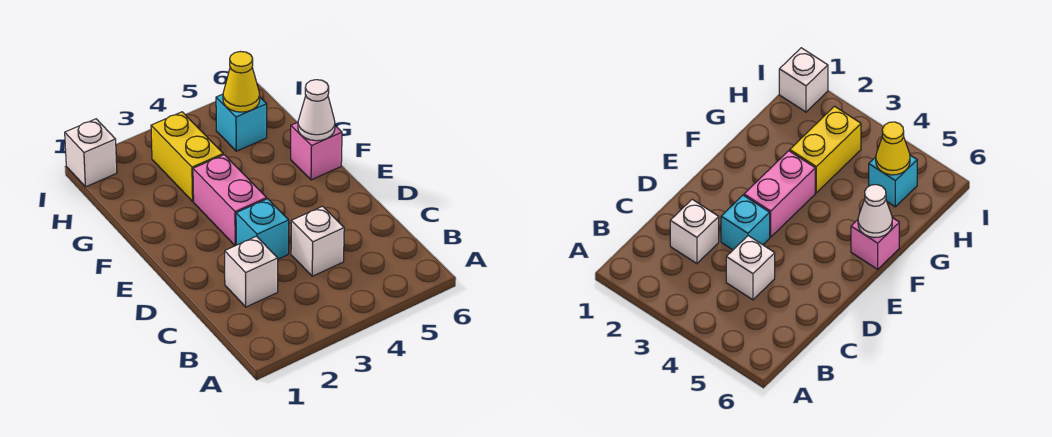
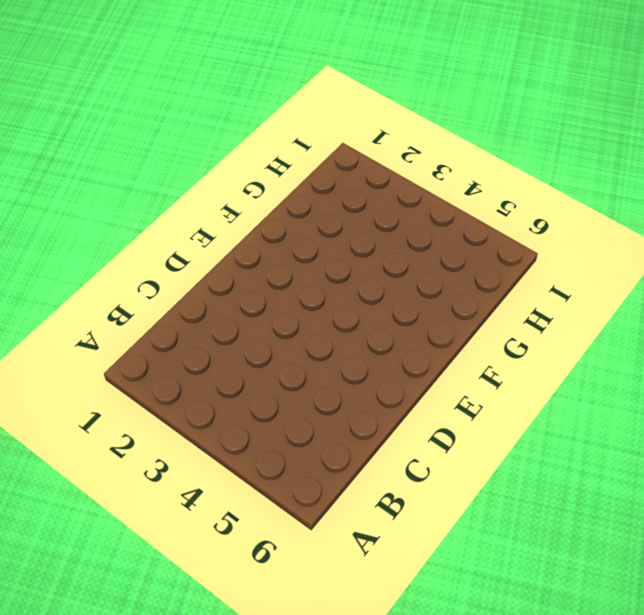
none -> white brick C2 level 1
none -> white brick C4 level 1

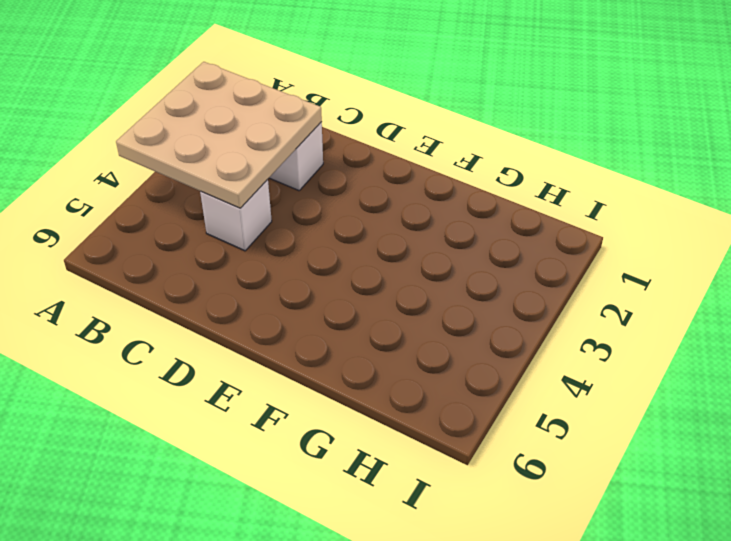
tan plate A2:C4 level 2 -> none
none -> cyan brick D3 level 1
none -> pink brick E3:F3 level 1

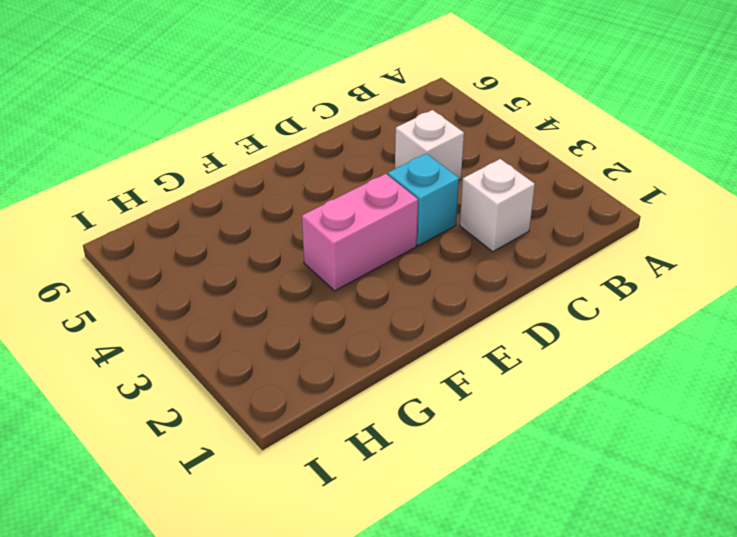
none -> pink brick F6 level 1
none -> yellow brick G3:H3 level 1

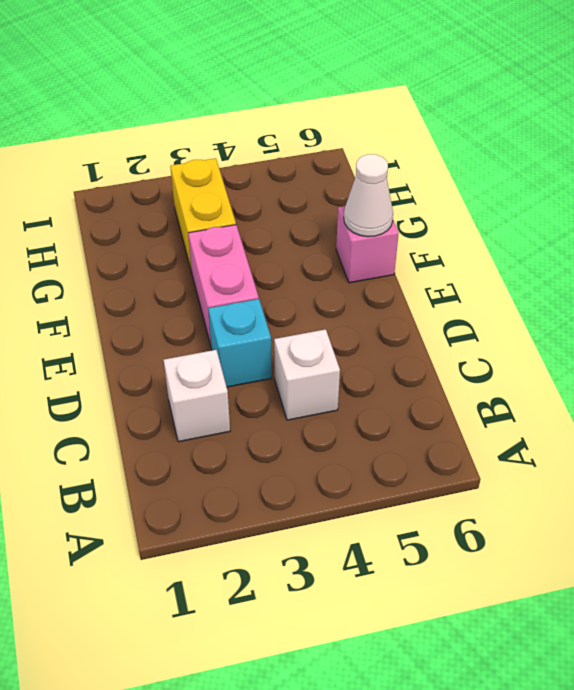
none -> cyan brick H5 level 1
none -> white brick I1 level 1

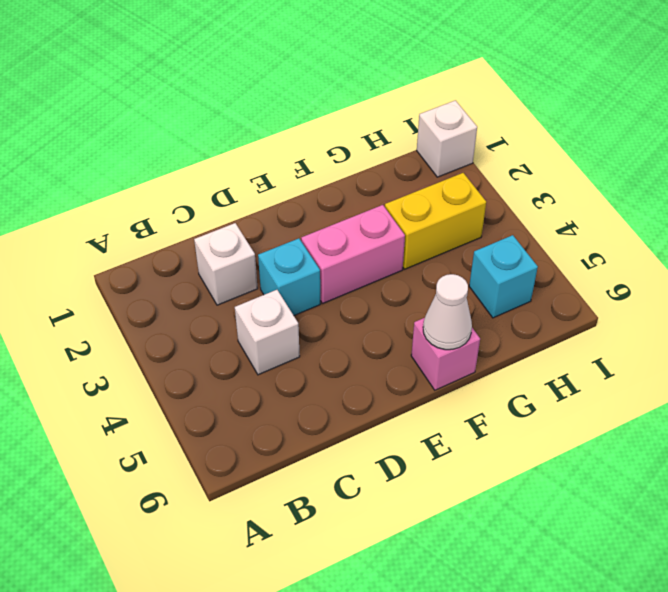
none -> yellow cone H5 level 2

